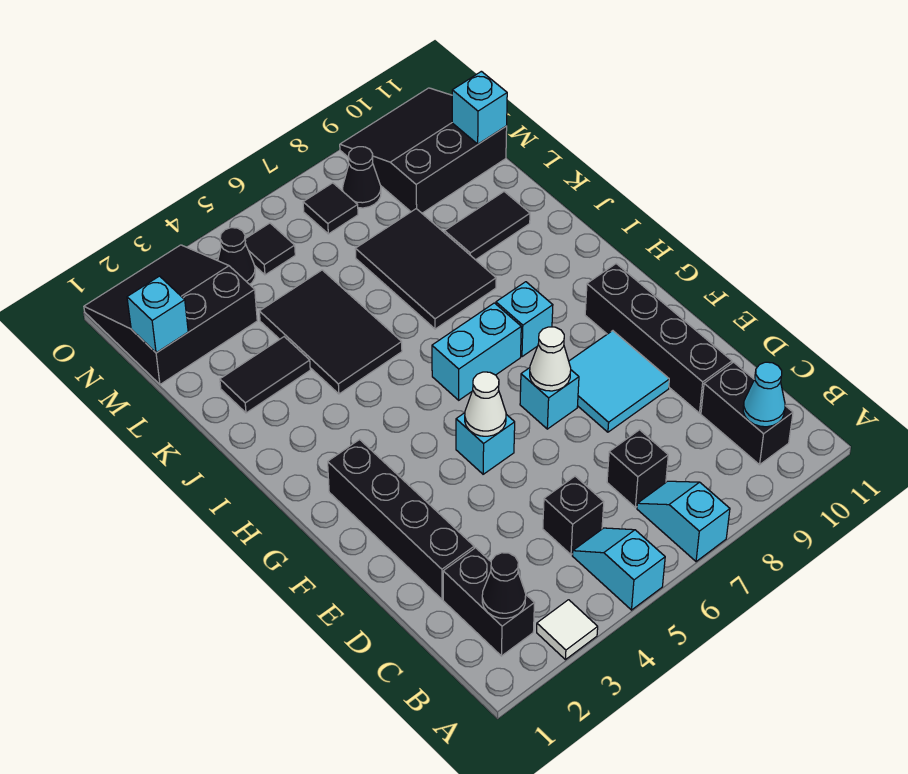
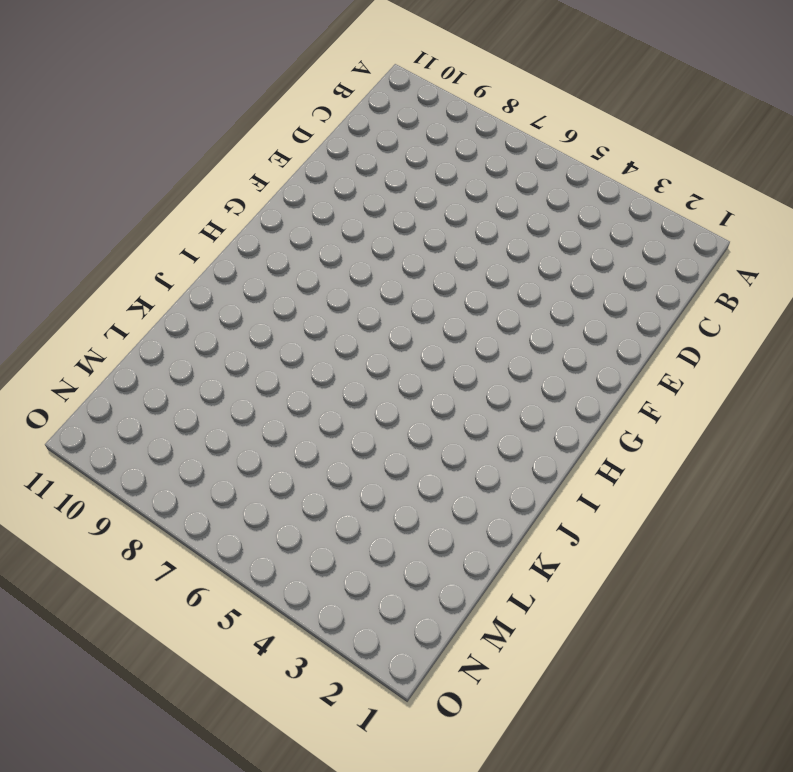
none -> white tile A3 level 1
none -> cyan slope A5:B5 level 1 top A
none -> cyan slope A7:B7 level 1 top A
none -> black brick B2:C2 level 1

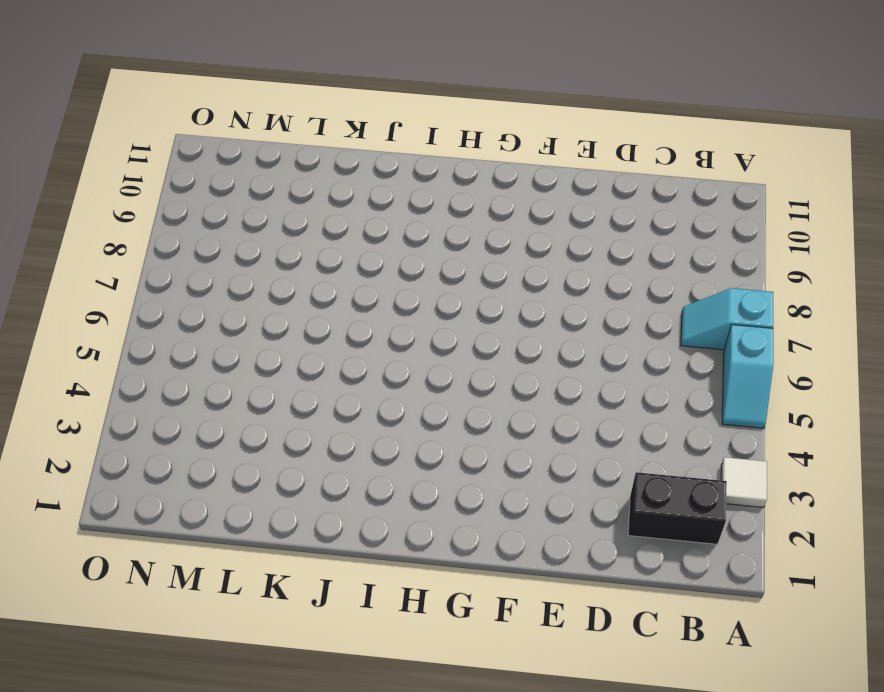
cyan slope A5:A6 level 1 top 6 -> cyan slope A5:B5 level 1 top A
none -> black brick B10:C10 level 1
none -> black brick C5 level 1
none -> black brick C7 level 1
none -> black brick D2:G2 level 1

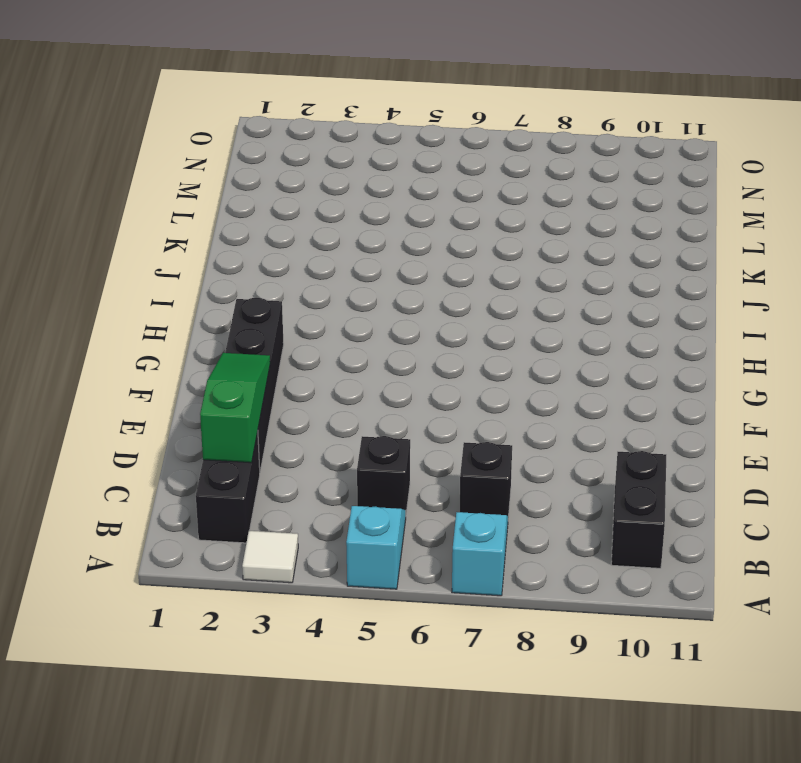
green slope C2:E2 level 2 top C -> none
none -> black brick D10:G10 level 1
none -> cyan tile E8:F9 level 1
none -> cyan brick F5 level 1
none -> cyan brick F7 level 1

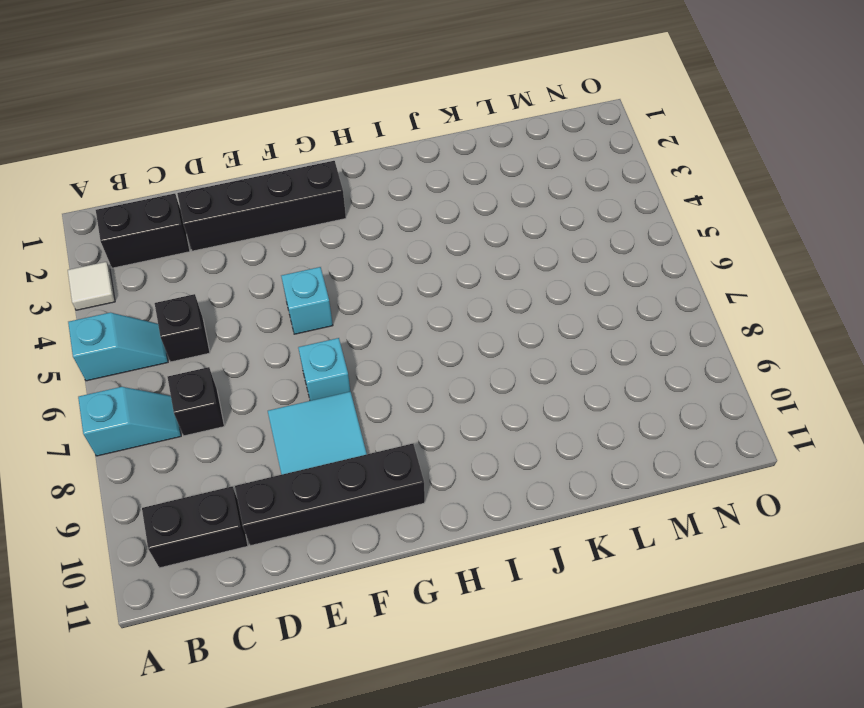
none -> cyan brick H6:H7 level 1
none -> cyan brick H8 level 1
none -> black tile J4:L5 level 1
none -> black tile J7:L8 level 1

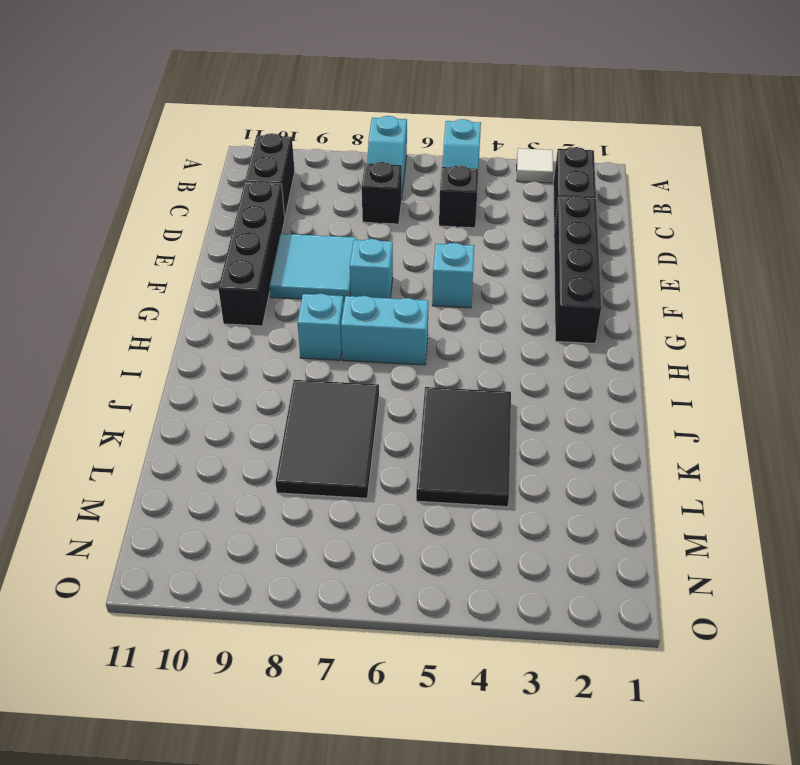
none -> black tile K2:K3 level 1
none -> black tile K9:K10 level 1
none -> black slope M1:O3 level 1 top M
none -> black slope M9:O11 level 1 top M

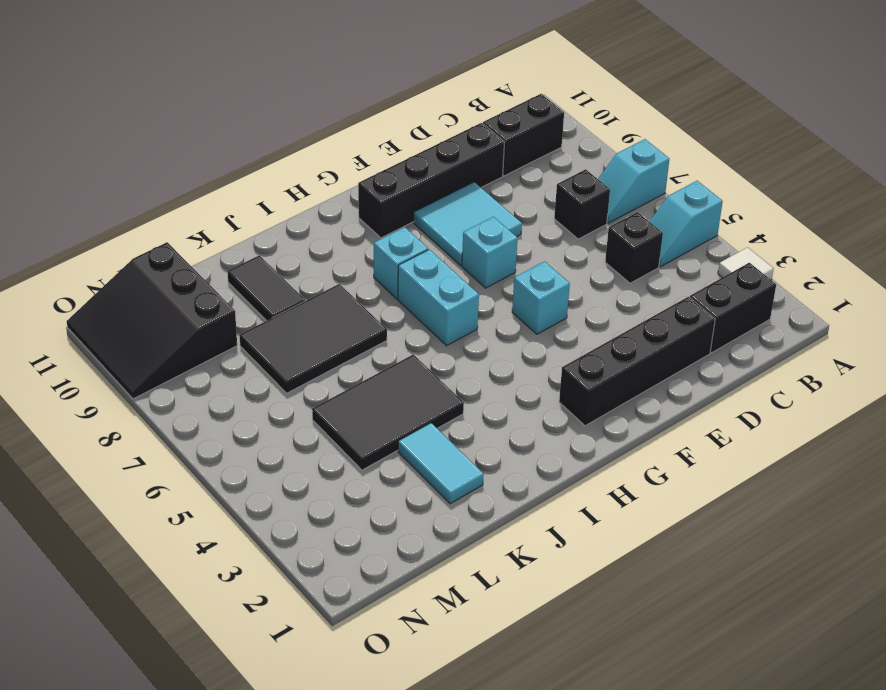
cyan tile K2:K3 level 1 -> black tile K2:K3 level 1
none -> black slope M1:O3 level 1 top M
none -> black cone N4 level 1
none -> black tile N5 level 1
none -> black tile N7 level 1

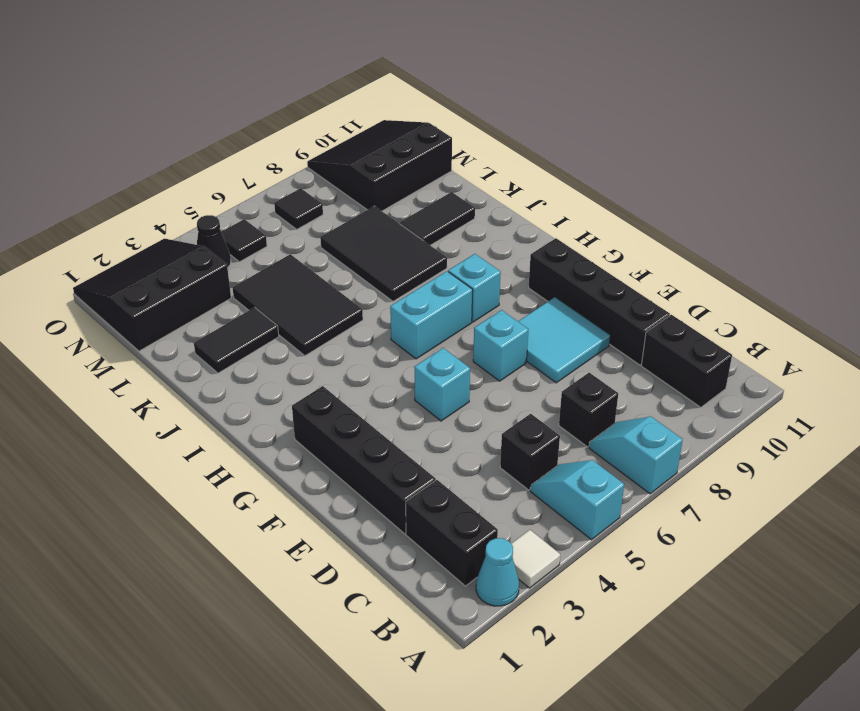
cyan cone A2 level 1 -> cyan cone B10 level 2
none -> black cone N8 level 1
none -> black cone B2 level 2
none -> white cone F5 level 2
none -> white cone F7 level 2

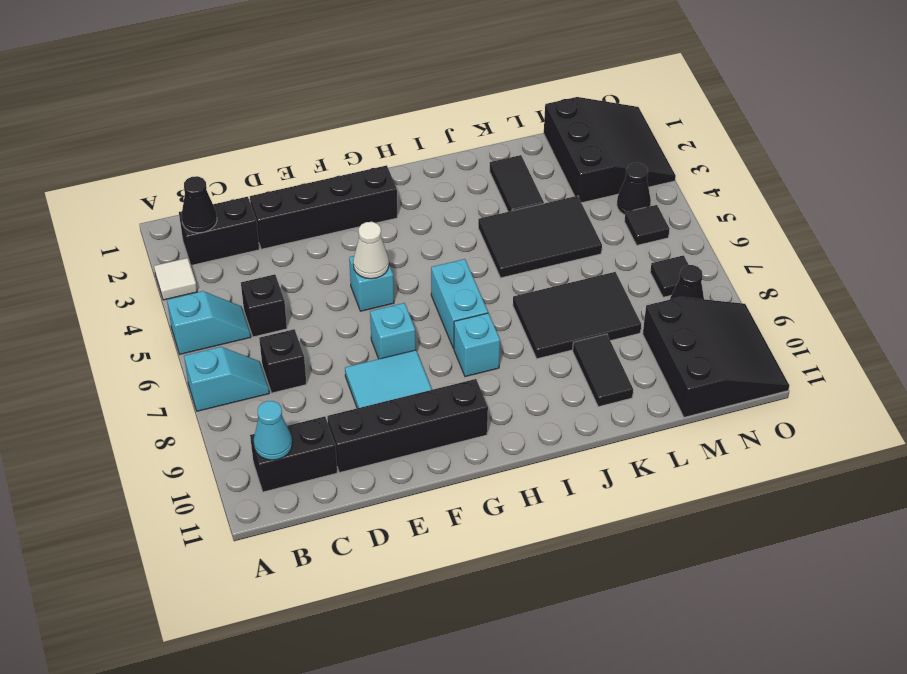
none -> white cone F7 level 2
none -> cyan brick M1 level 2
none -> cyan brick M11 level 2

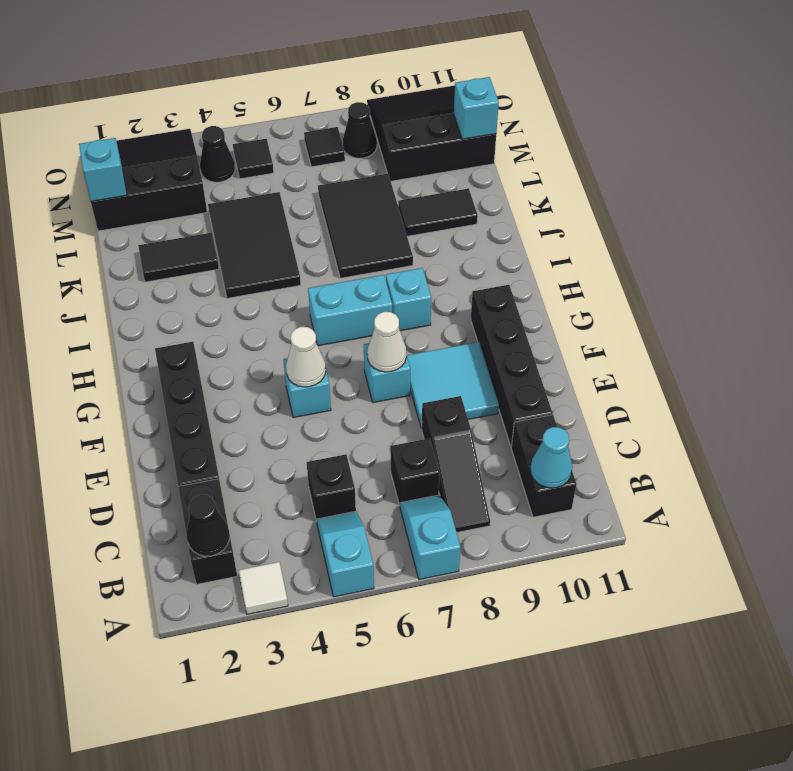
black slope B8:D8 level 1 top D -> none

